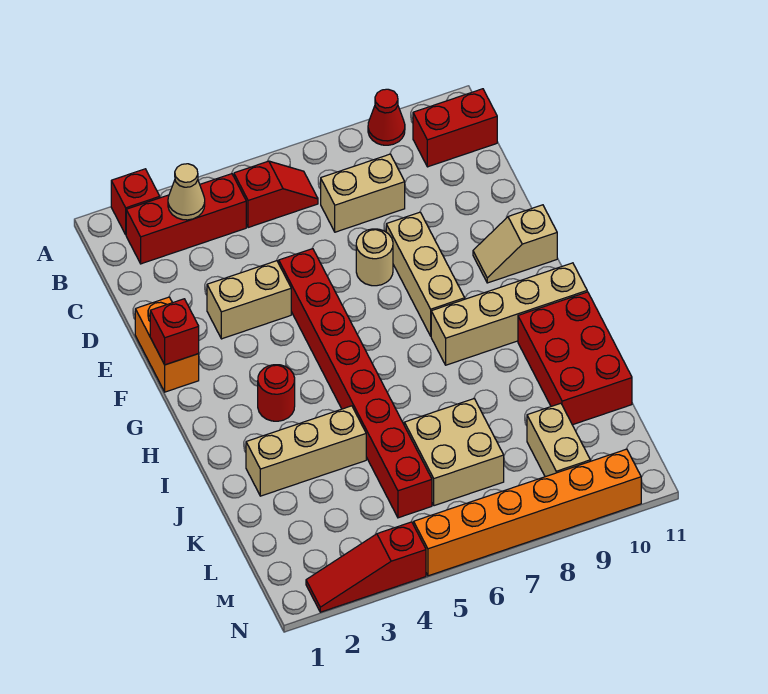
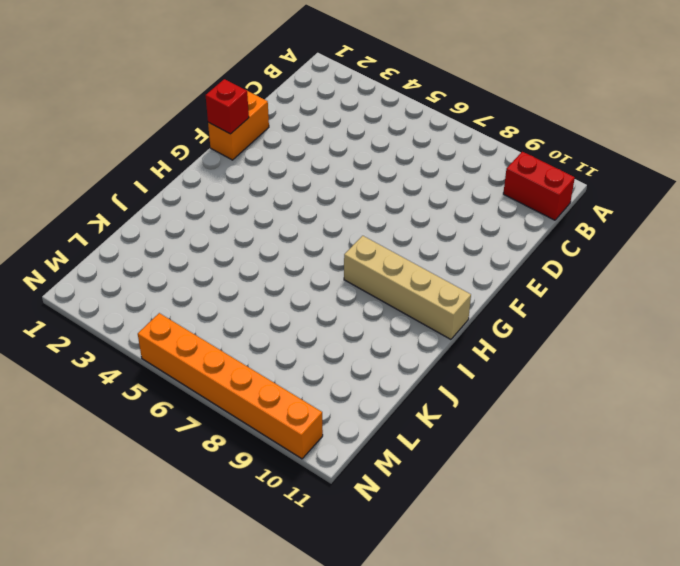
none -> red brick A2 level 1
none -> red cone A9 level 1
none -> red brick B2:B4 level 1

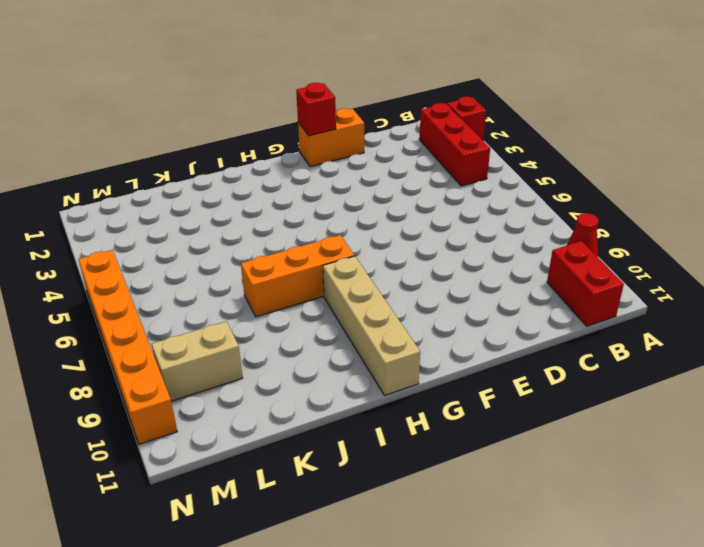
orange brick H7:J7 level 1 -> none
none -> red slope B5:B6 level 1 top 5
none -> tan brick C7:C8 level 1
none -> tan brick E3:E4 level 1

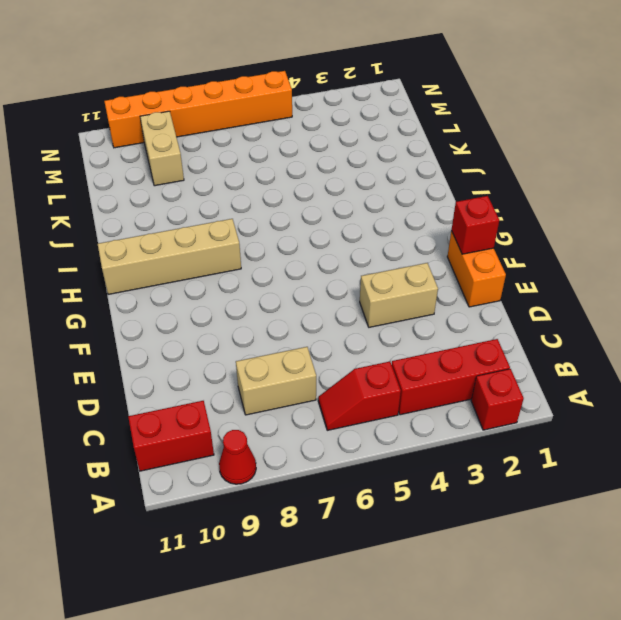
none -> red brick E5:L5 level 1
none -> tan round brick E7 level 1
none -> tan brick E8:G8 level 1

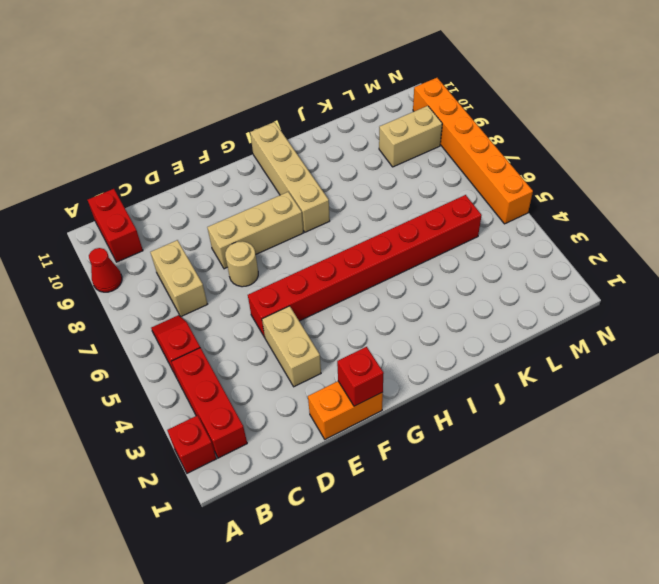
none -> tan slope F10:F11 level 1 top 11
none -> red round brick H3 level 1
none -> red brick I10:K11 level 1

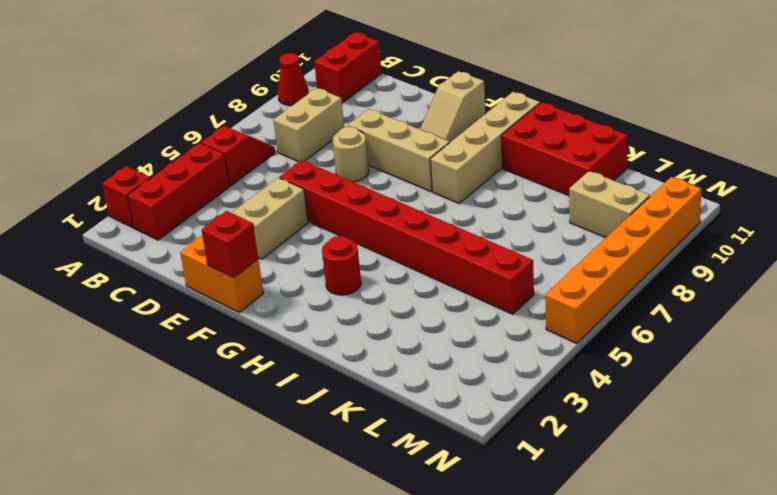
none -> tan brick J2:J4 level 1
none -> tan brick K6:L7 level 1
none -> red slope N2:N4 level 1 top 4

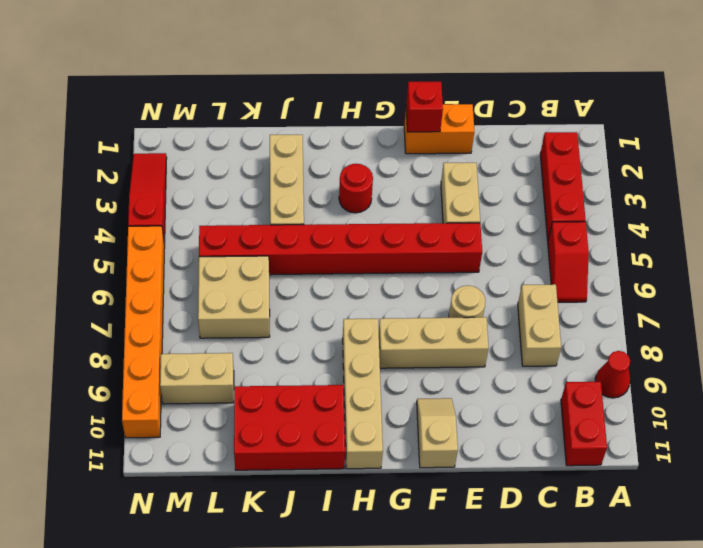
none -> red brick A2 level 1
none -> tan cone B3 level 2

